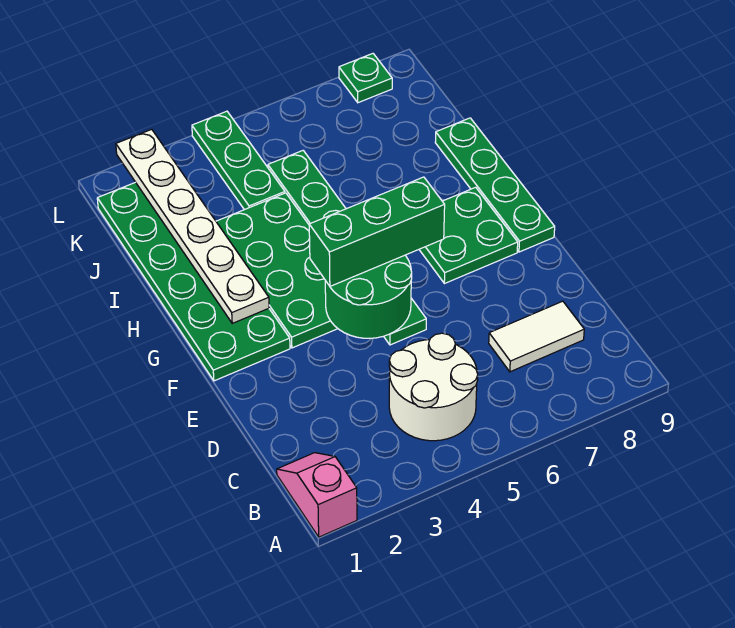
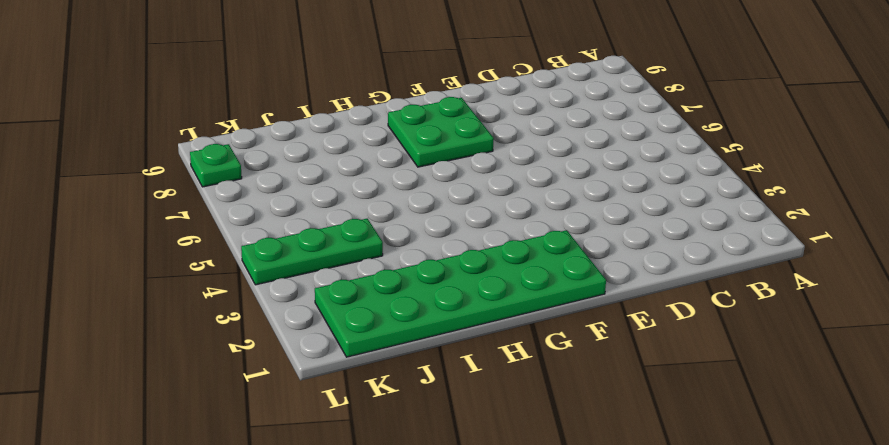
none -> pink slope A1:B1 level 1 top A
none -> white round brick B4:C5 level 1
none -> white tile C7:C8 level 1

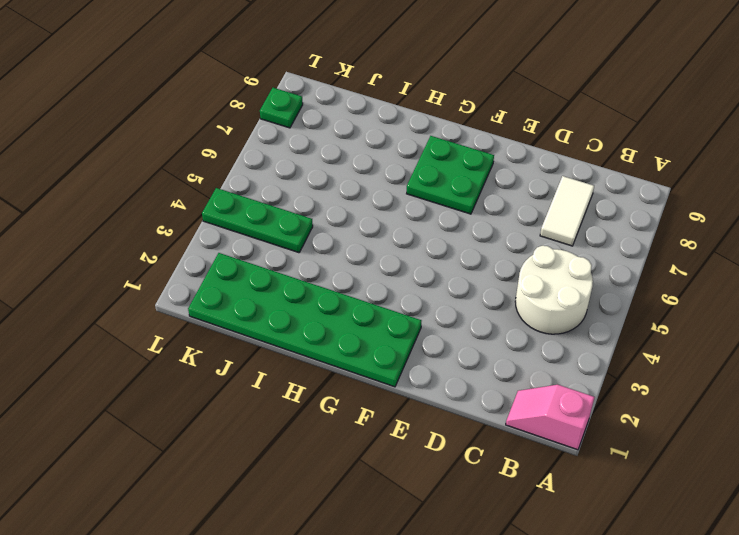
none -> green plate E5:J5 level 1
none -> green plate F3:I4 level 1
none -> green plate F9:I9 level 1

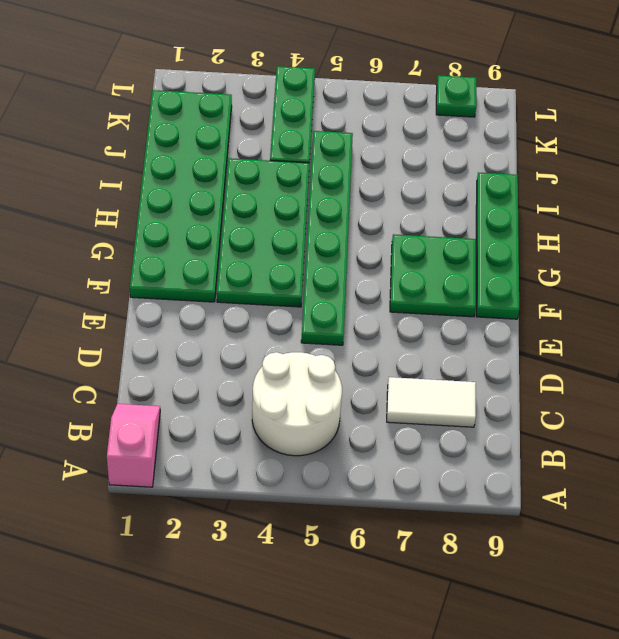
none -> green round brick E4:F5 level 2
none -> white plate G2:L2 level 2
none -> green brick F4:F6 level 3

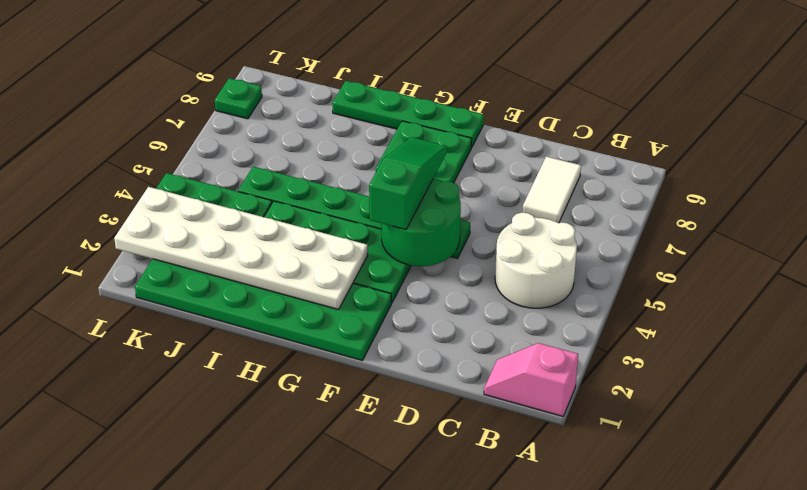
green slope F4:F6 level 3 top 4 -> green brick F4:F6 level 3
white plate G2:L3 level 2 -> white plate G2:L2 level 2

